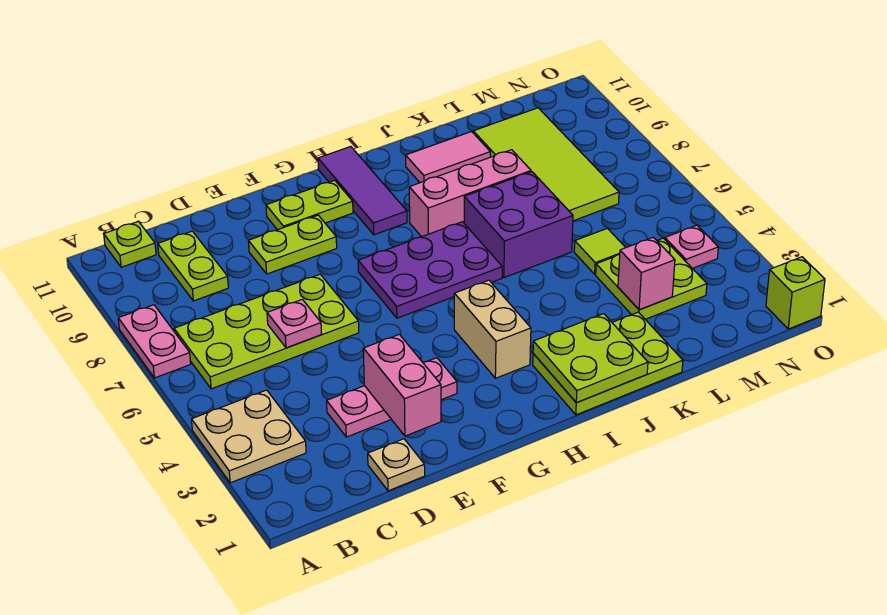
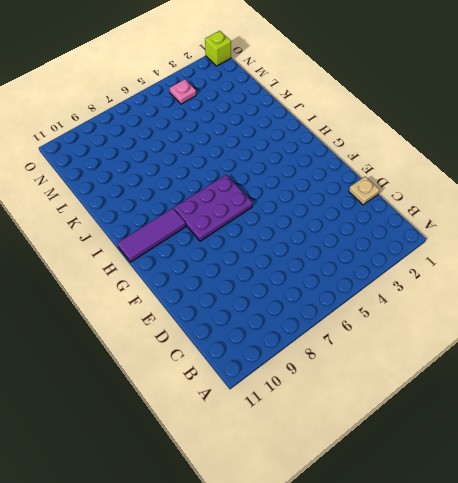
purple plate G6:H8 level 1 -> purple plate G6:I7 level 1
none -> tan plate A3:B4 level 1
none -> pink plate A7:A8 level 1
none -> lime plate B6:E7 level 1

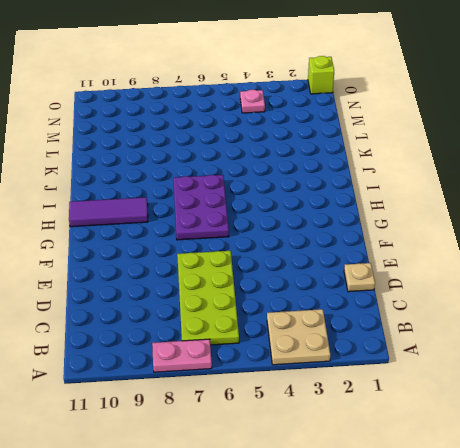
none -> lime plate B11 level 1
none -> lime plate C9:C10 level 1
none -> pink plate D3:F3 level 1

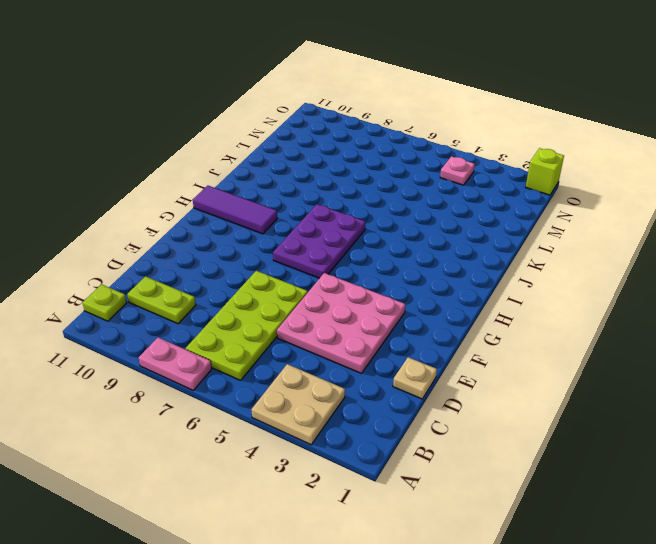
pink plate D3:F5 level 1 -> pink plate D3:F3 level 1
none -> lime plate E9:F9 level 1
none -> lime plate F10:G10 level 1
none -> tan brick H3:H4 level 1

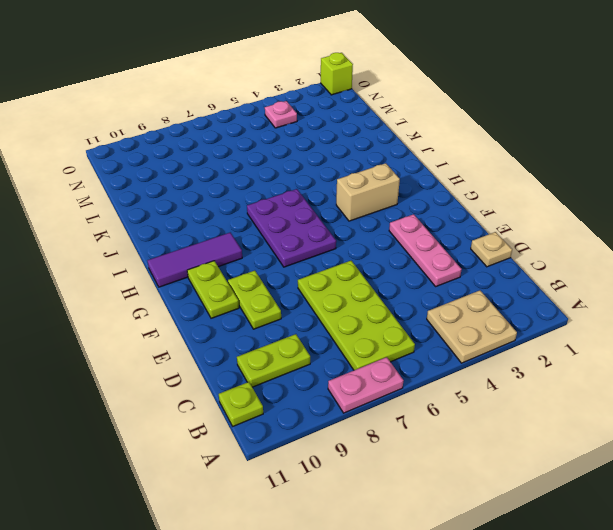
none -> lime plate I1:K2 level 1
none -> pink brick I8:K8 level 1
none -> purple brick J6:K7 level 1

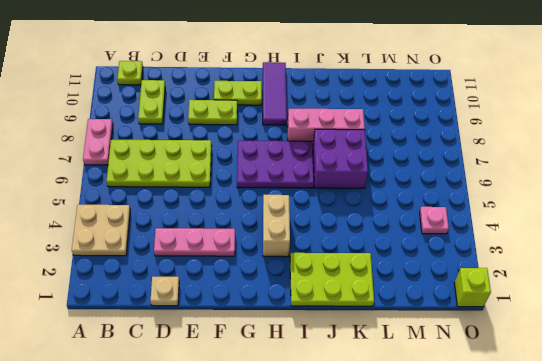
none -> pink tile J10:K10 level 1
none -> lime plate L3:M4 level 1
none -> lime tile L5 level 1

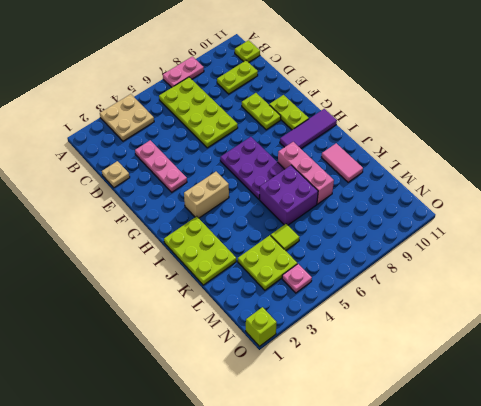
none -> lime tile L7:M10 level 1
none -> pink plate D6 level 2
none -> pink brick E2:E3 level 2

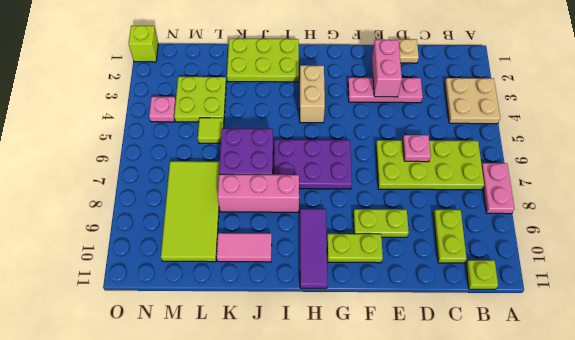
none -> lime plate I1:J2 level 2
none -> pink brick L3 level 2

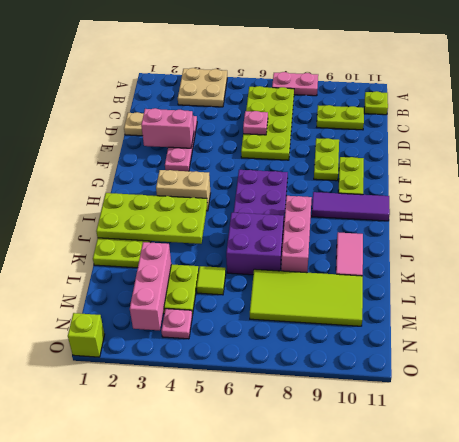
lime plate I1:J4 level 2 -> lime plate I1:J2 level 2
pink brick L3:N3 level 2 -> pink brick L3 level 2

